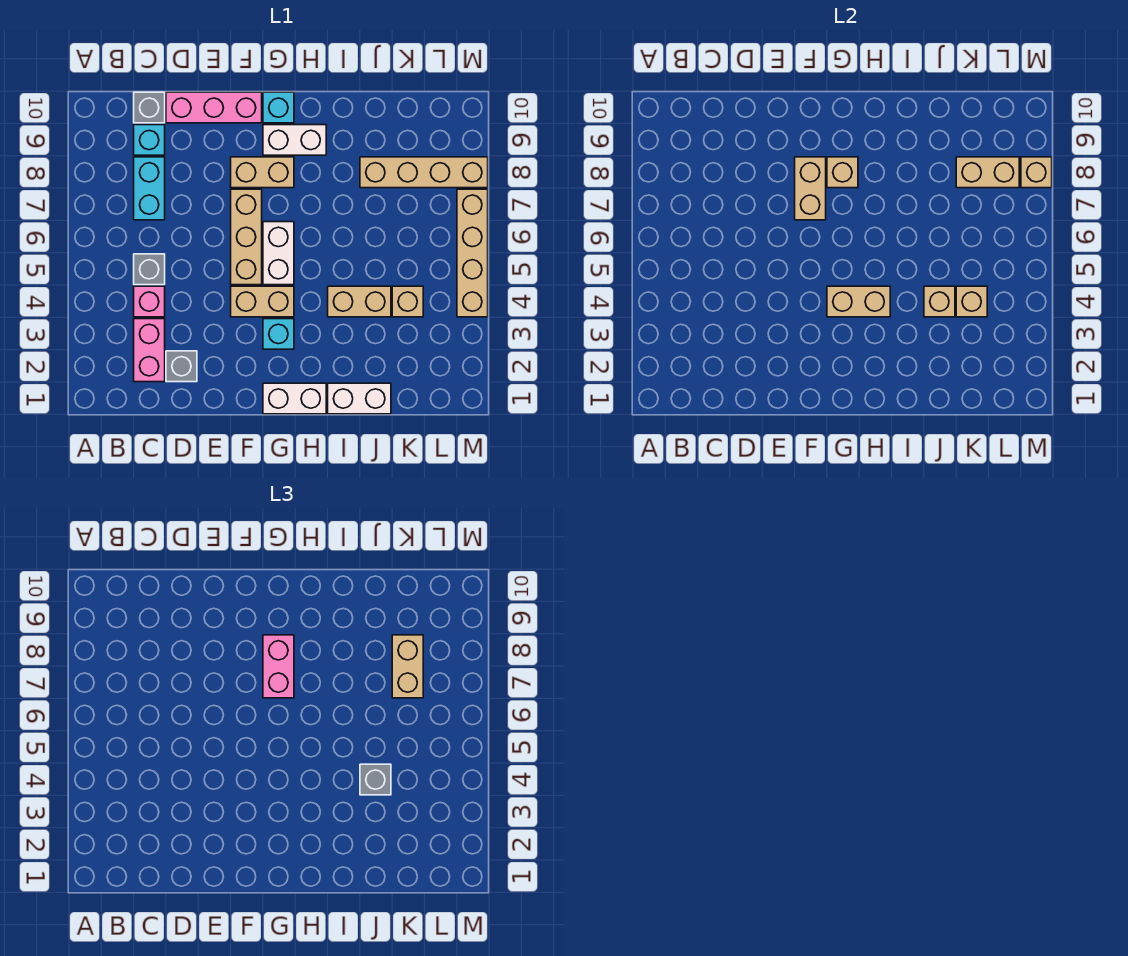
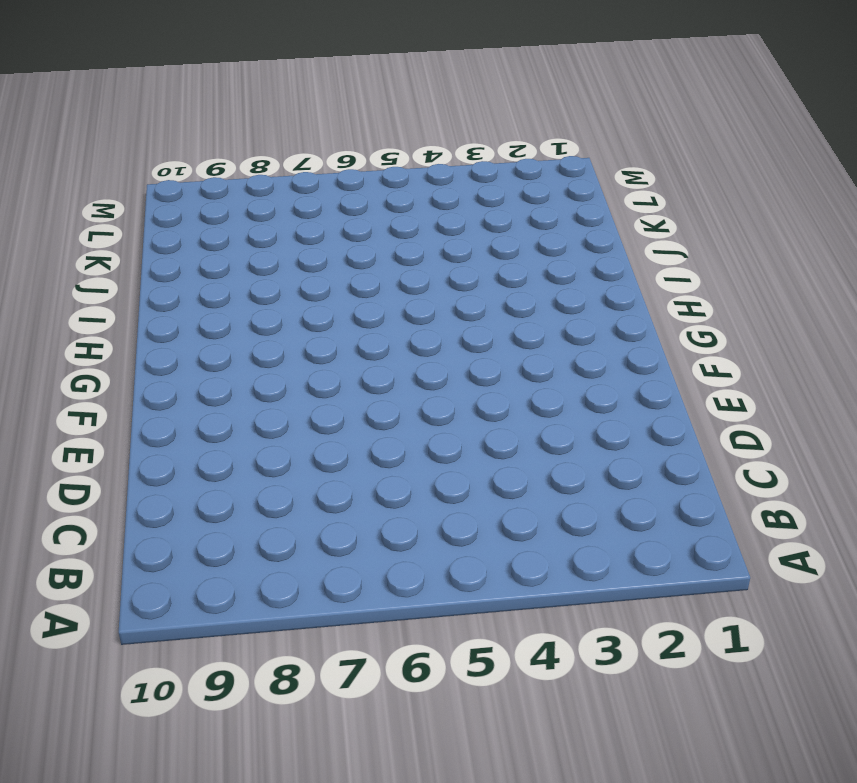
none -> pink brick C2:C3 level 1
none -> pink brick C4 level 1
none -> grey brick C5 level 1
none -> cyan brick C7:C8 level 1

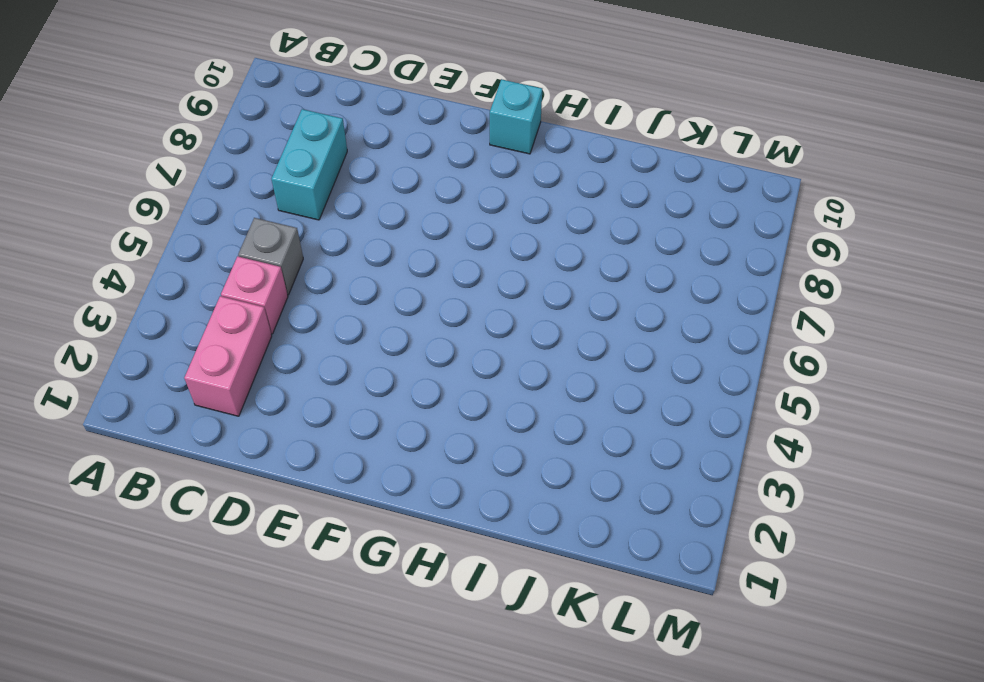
none -> cyan brick C9 level 1
none -> grey brick C10 level 1
none -> grey brick D2 level 1
none -> pink brick D10:F10 level 1

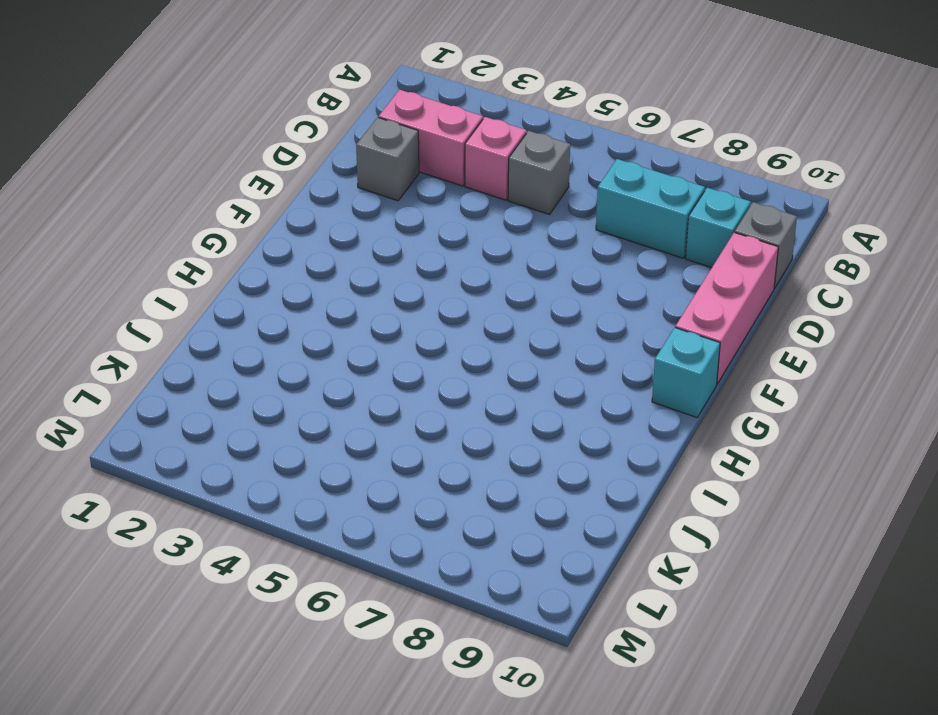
none -> tan brick F4:G4 level 1
none -> tan brick F5:F7 level 1
none -> tan brick F8:G8 level 1
none -> white brick G1:H1 level 1

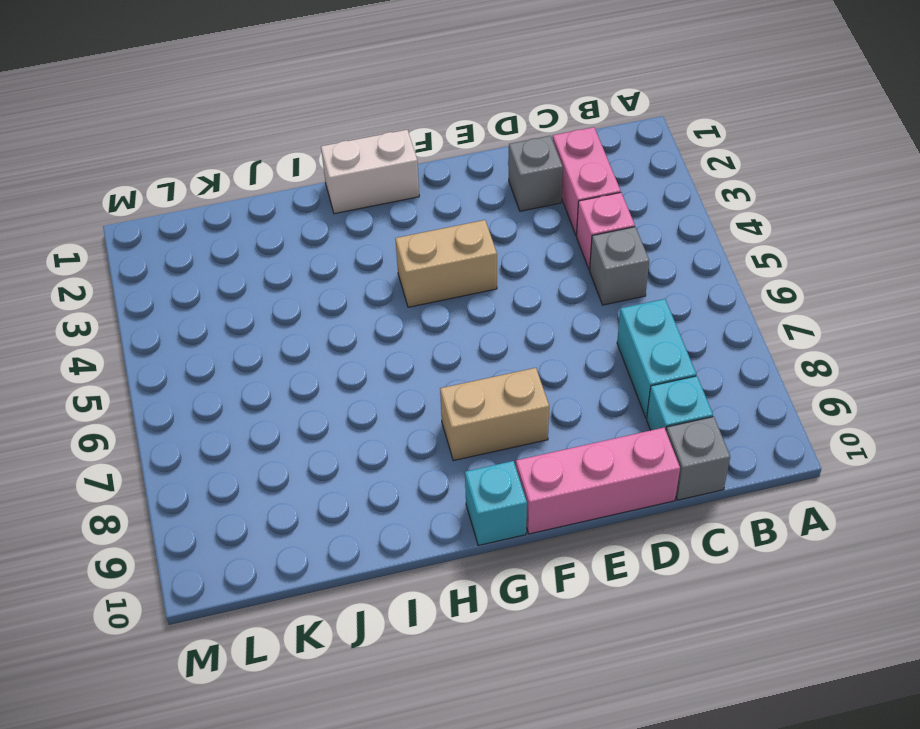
none -> tan brick F5:F7 level 1
none -> cyan brick G3 level 1
none -> white brick G5:G6 level 1
none -> white brick G9:H9 level 1

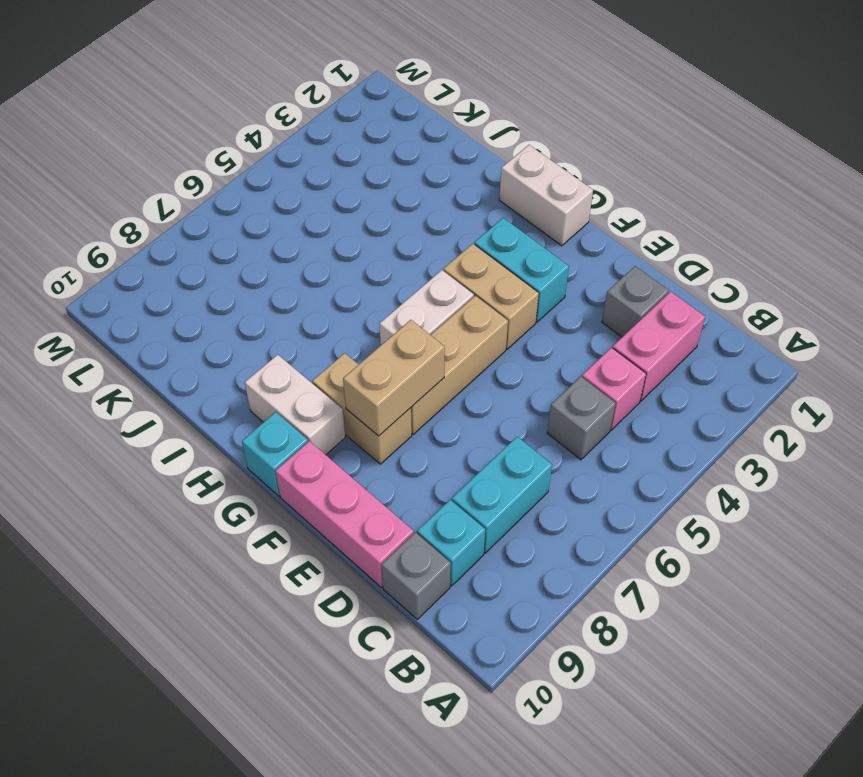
cyan brick F3:G3 level 1 -> cyan brick G3 level 1
none -> white brick I1:J1 level 1
none -> tan brick I4:J4 level 1
none -> tan brick J8:M8 level 1
none -> tan brick K4 level 1

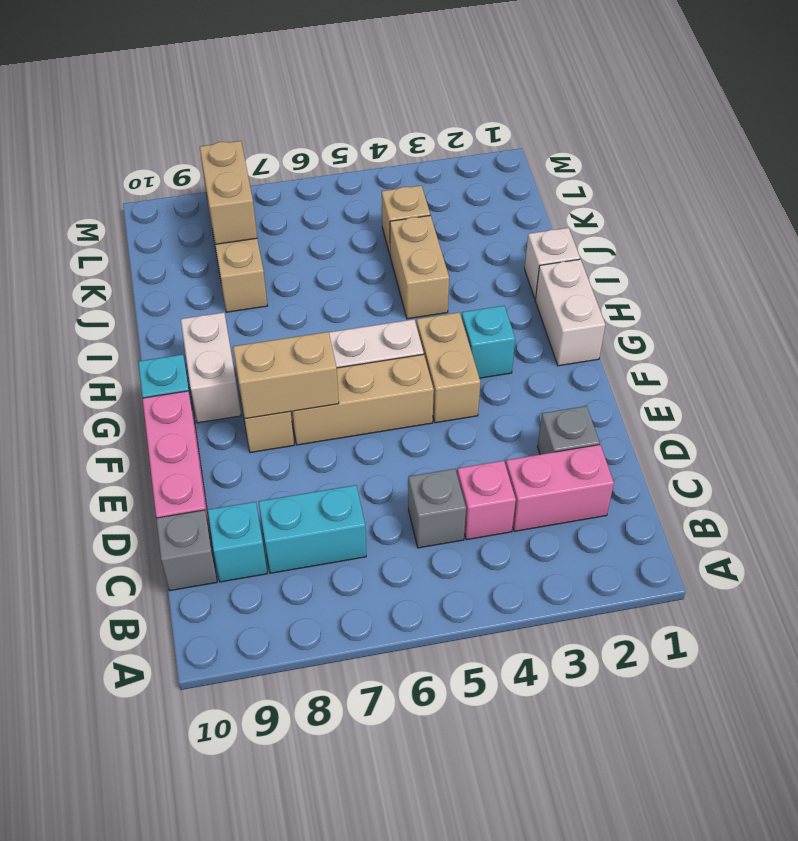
white brick I1 level 1 -> white brick I1:J1 level 1
none -> tan brick M4:M7 level 1
none -> tan brick G4:H4 level 2
none -> tan brick G8 level 2
none -> tan brick J4 level 2

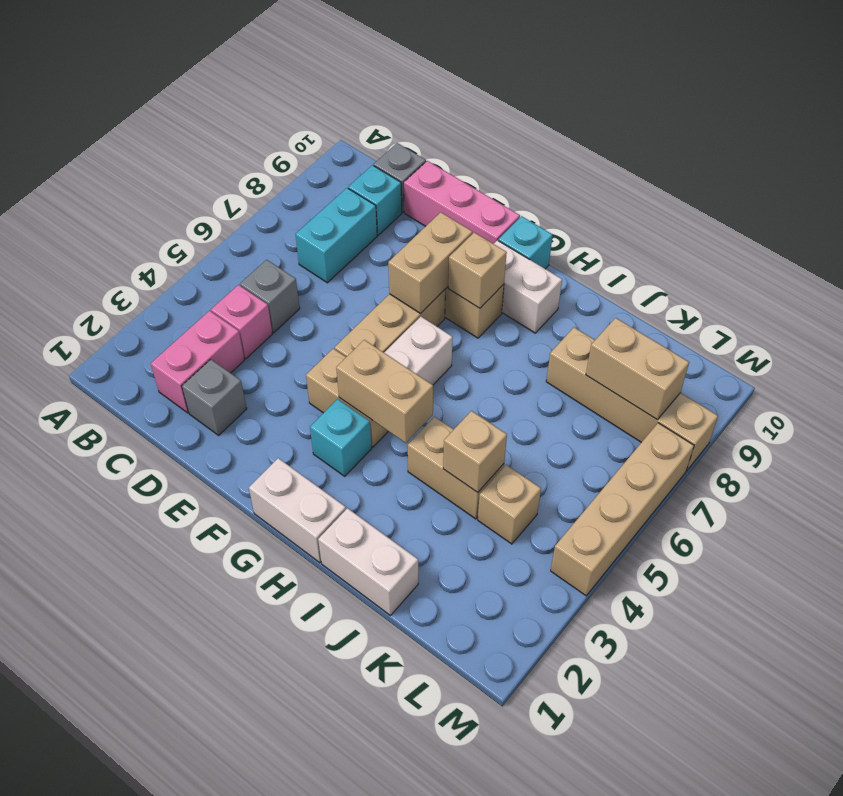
none -> tan brick K4 level 2
none -> tan brick M8 level 2
none -> pink brick G7:G8 level 3
none -> grey brick J4 level 3

